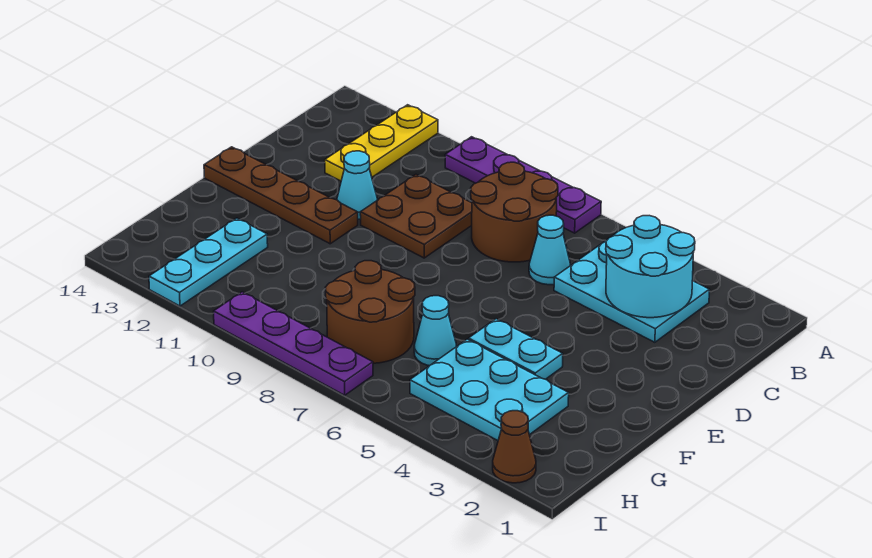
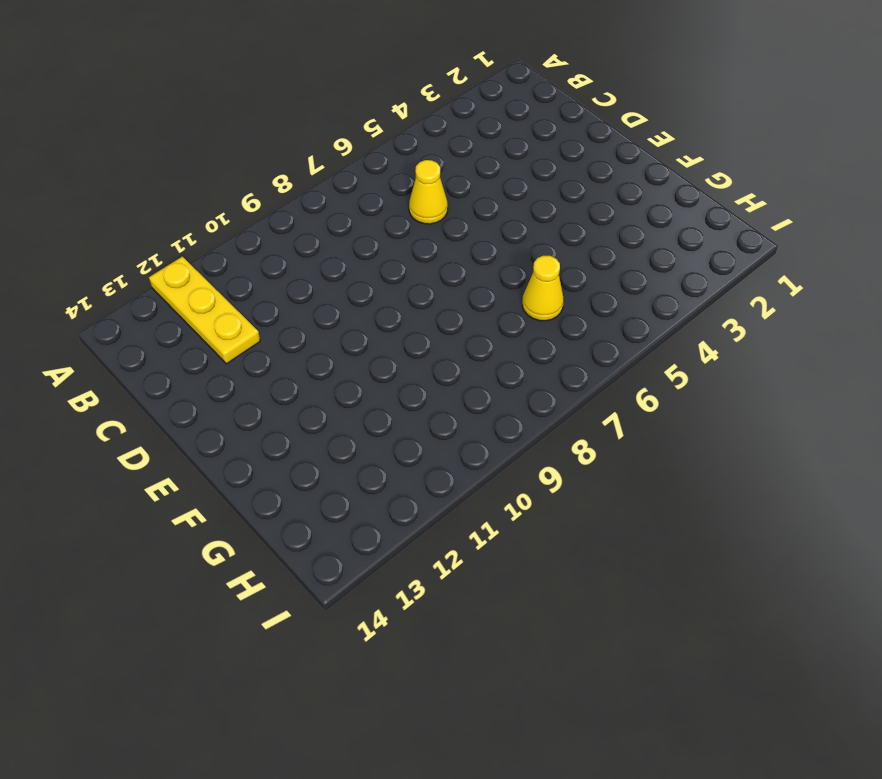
yellow cone C6 level 1 -> cyan cone C6 level 1
yellow cone G6 level 1 -> cyan cone G6 level 1
none -> purple plate A7:A10 level 1
none -> cyan plate B3:C5 level 1
none -> brown round brick B7:C8 level 1

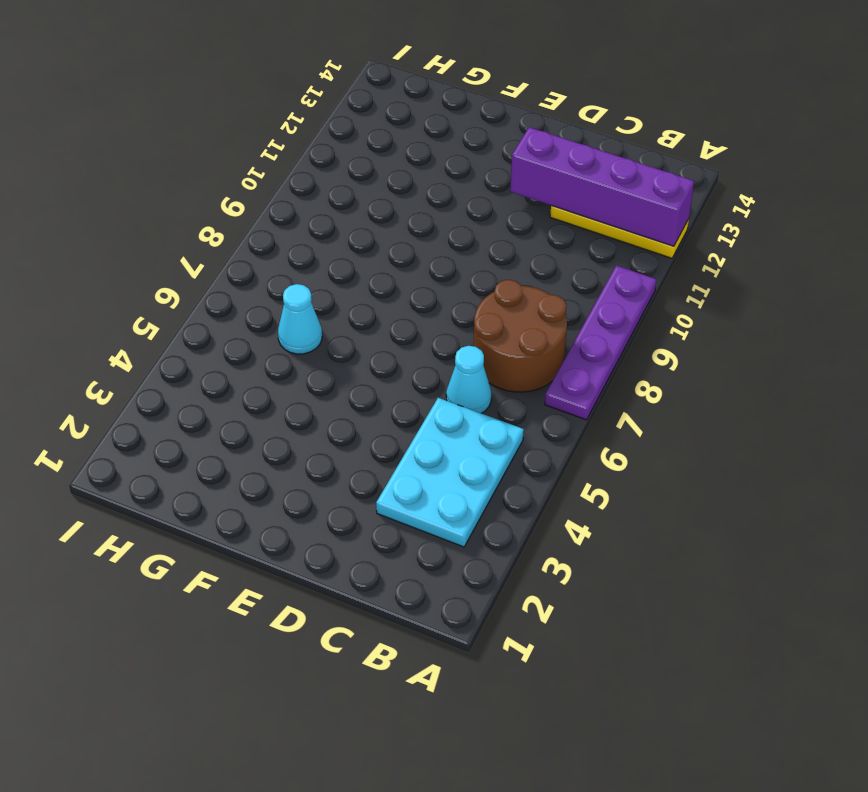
purple brick A12:D12 level 2 -> none
none -> brown plate C9:D10 level 1
none -> cyan cone D11 level 1
none -> brown plate E11:E14 level 1

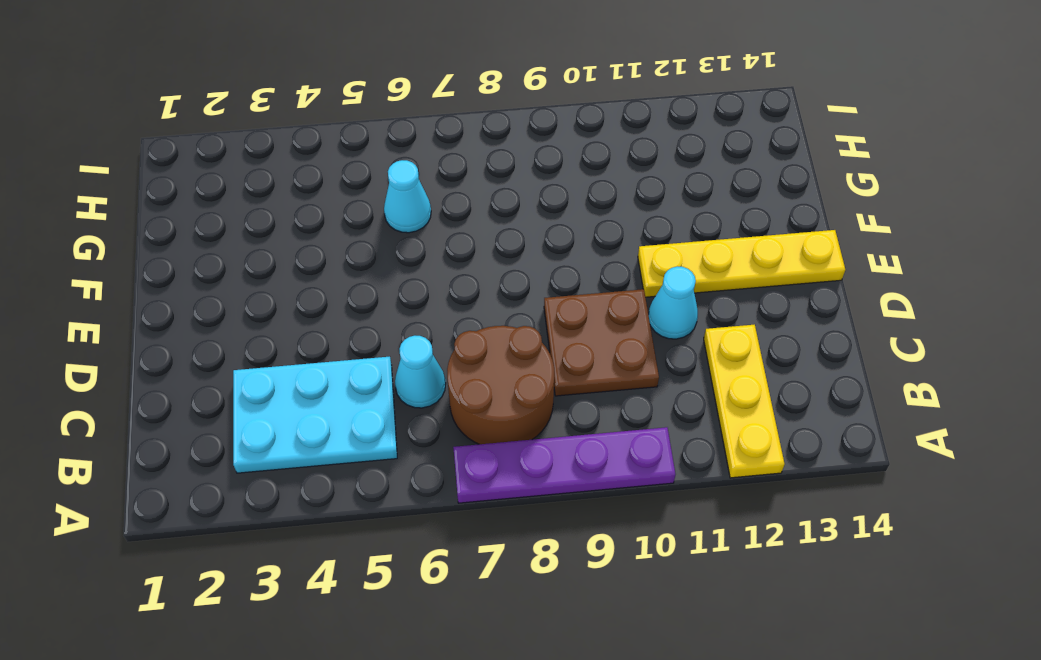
yellow plate E11:E14 level 1 -> brown plate E11:E14 level 1
none -> cyan plate F4:F5 level 1
none -> cyan plate G3:H5 level 1
none -> brown round brick G7:H8 level 1

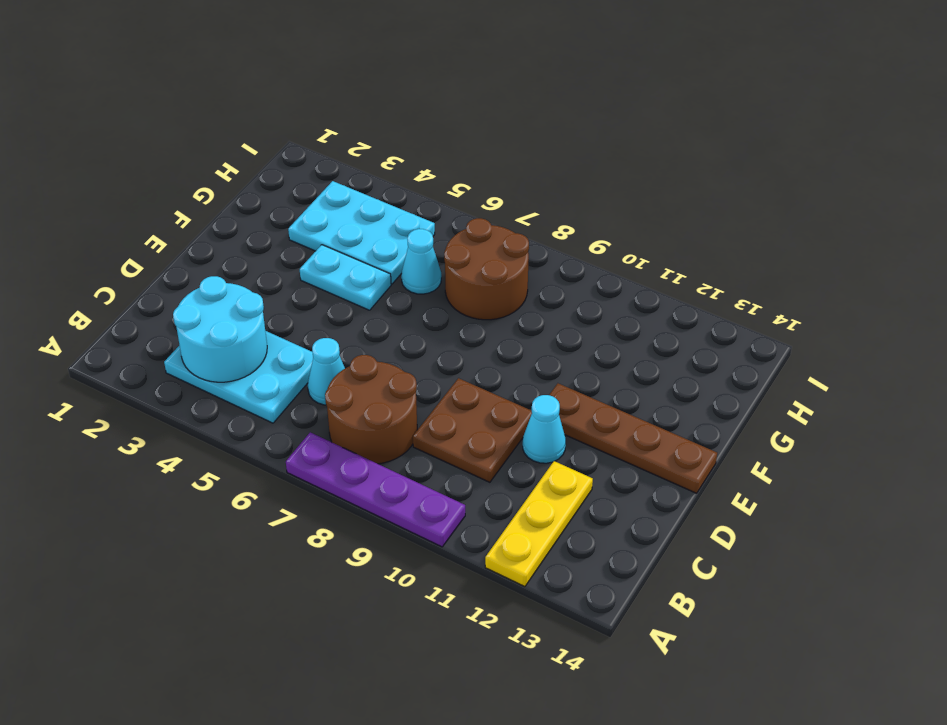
none -> cyan plate G12:I12 level 1
none -> brown cone I2 level 1
none -> purple plate I7:I10 level 1

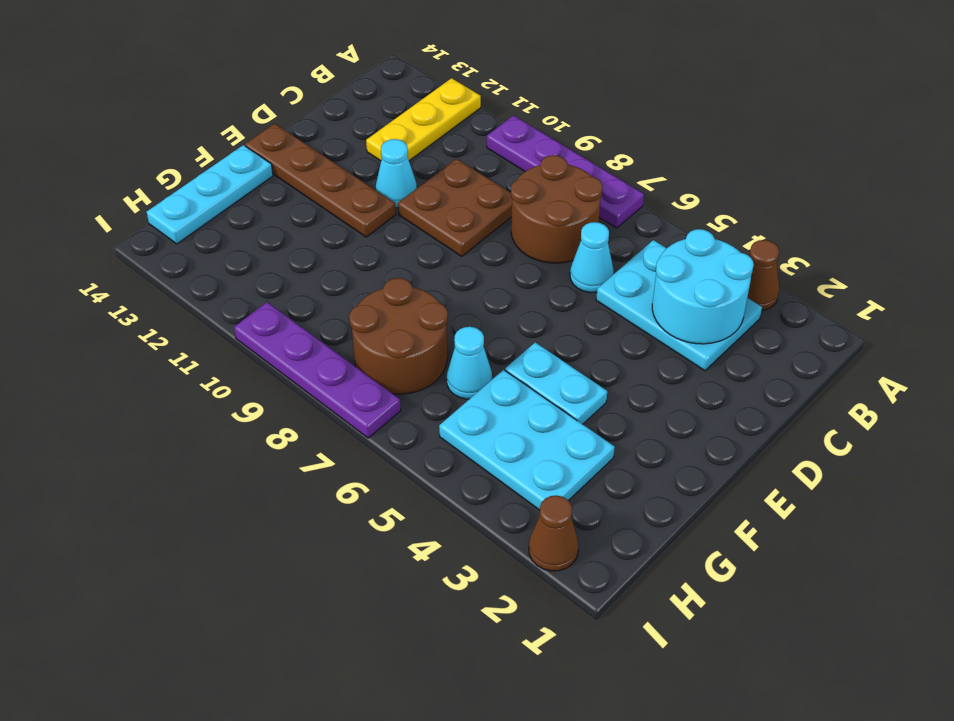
brown cone A3 level 1 -> none
cyan plate F14:H14 level 1 -> cyan plate G12:I12 level 1

